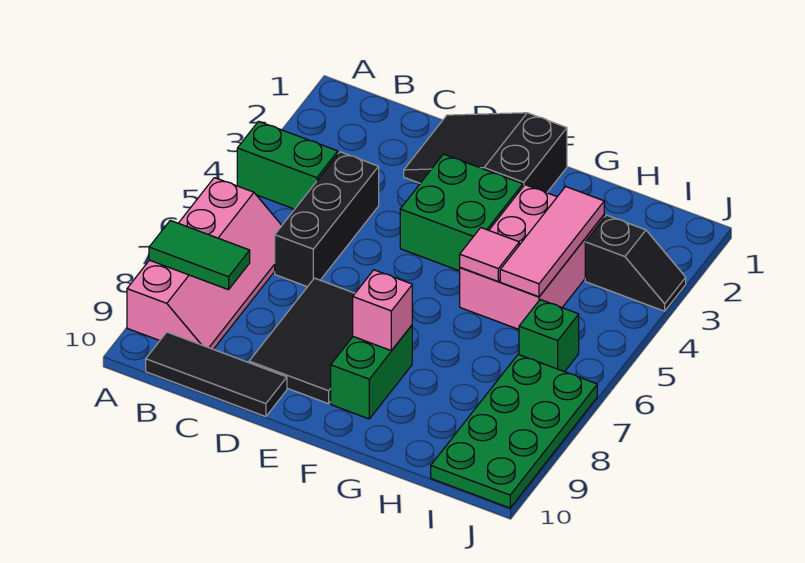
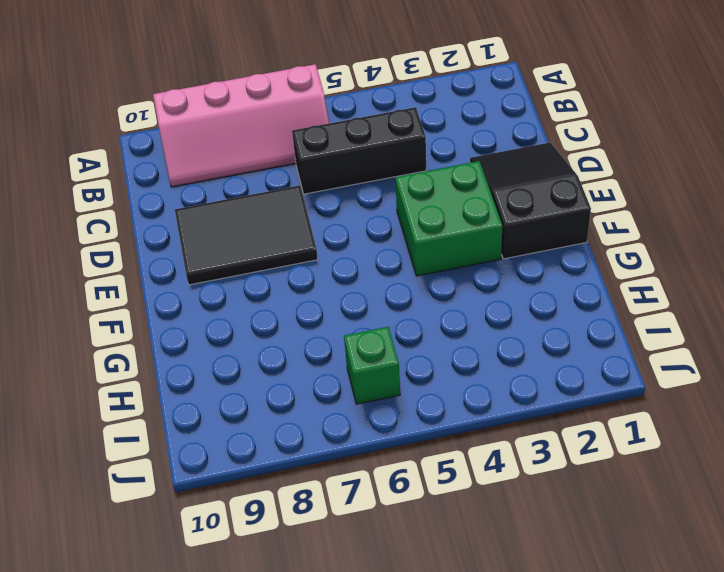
none -> green brick A4:B4 level 1
none -> black tile B10:D10 level 1
none -> green brick F8:F9 level 1

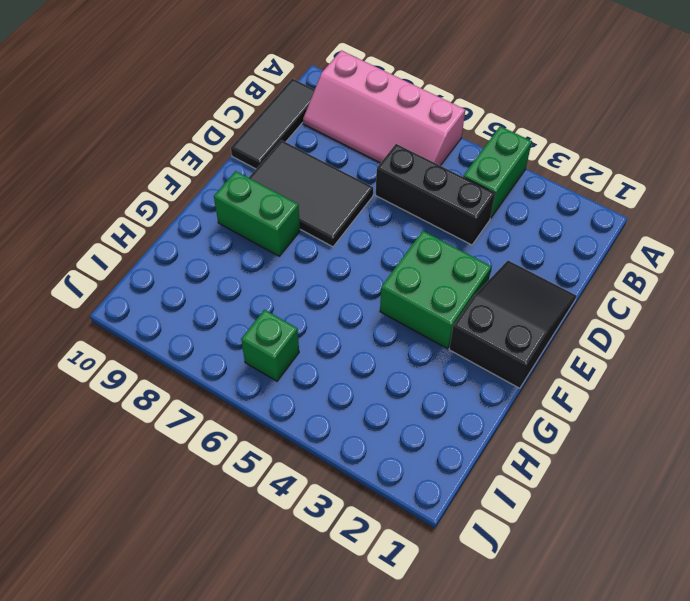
none -> pink brick G3:H5 level 1
none -> black slope I3:J3 level 1 top I
none -> green plate I7:J10 level 1

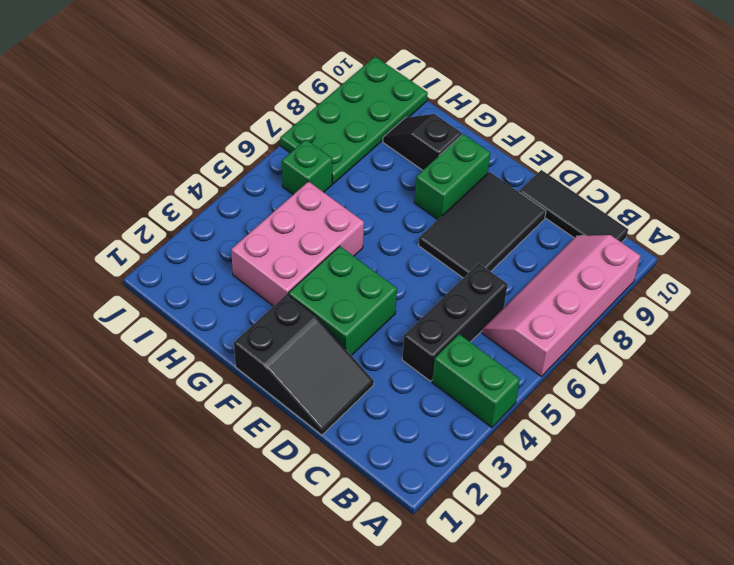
black slope G9:H9 level 1 top G -> black slope I3:J3 level 1 top I
none -> green tile A8:B8 level 2
none -> pink brick F8 level 2
none -> pink tile G5 level 2

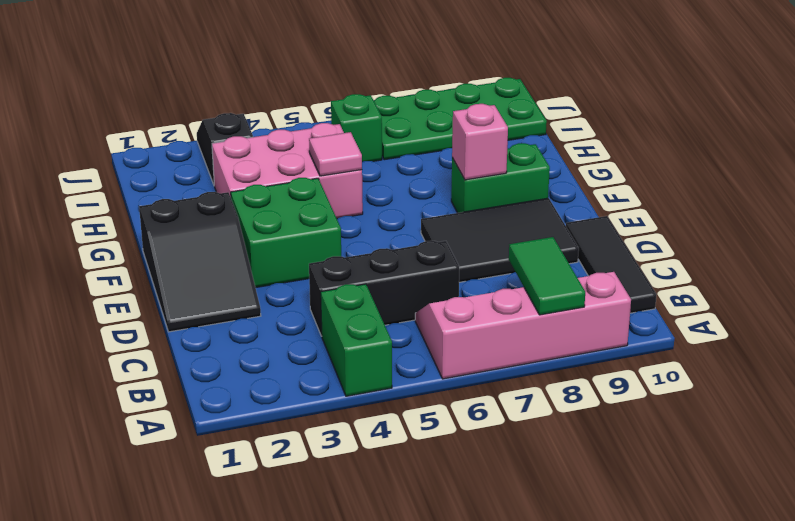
none -> pink tile H3:H5 level 2

